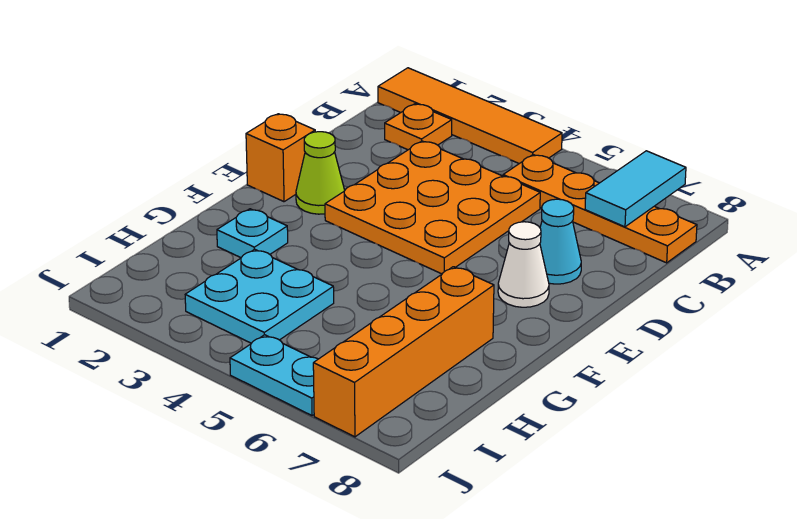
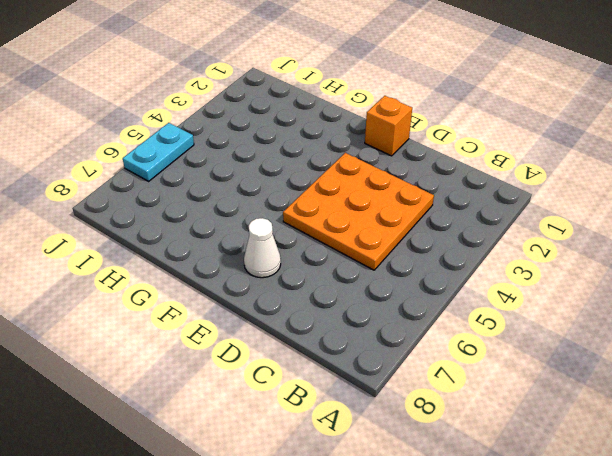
none -> orange tile A1:A4 level 1
none -> orange plate B2 level 1
none -> orange plate B5:B8 level 1

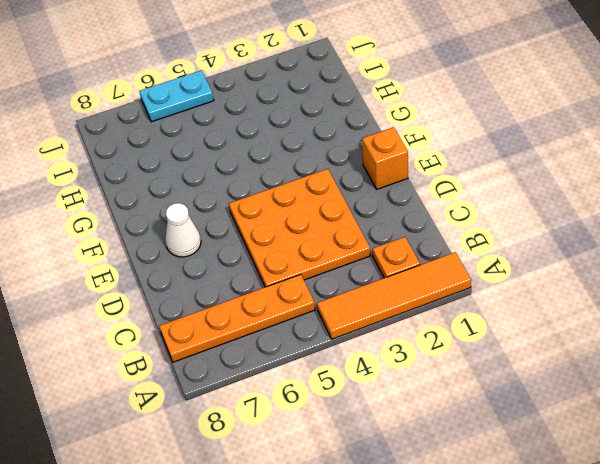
none -> cyan cone D7 level 1
none -> lime cone E2 level 1
none -> cyan plate G2 level 1

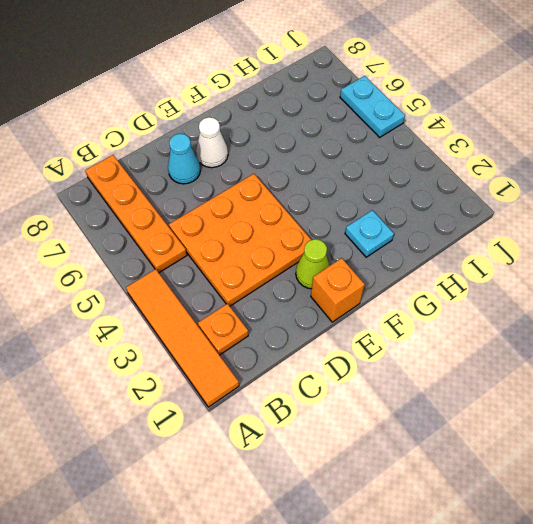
none -> orange brick G7:J7 level 1
none -> cyan plate H3:I4 level 1
none -> cyan tile A7:B7 level 2

